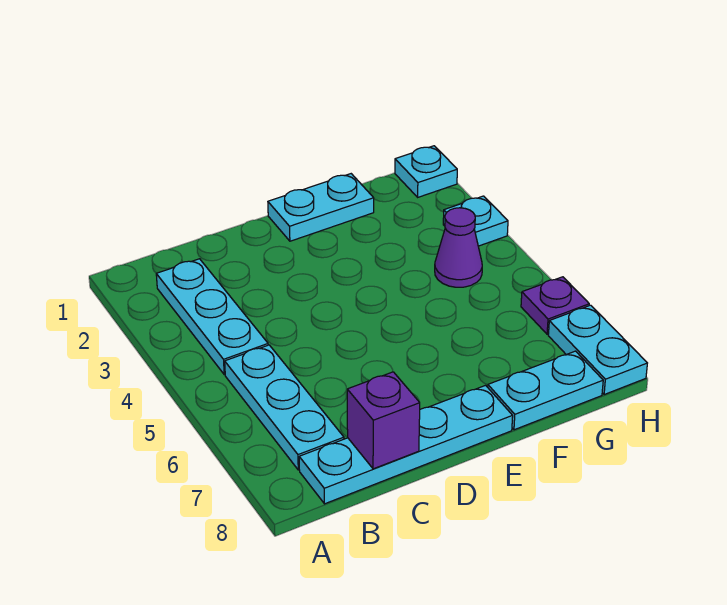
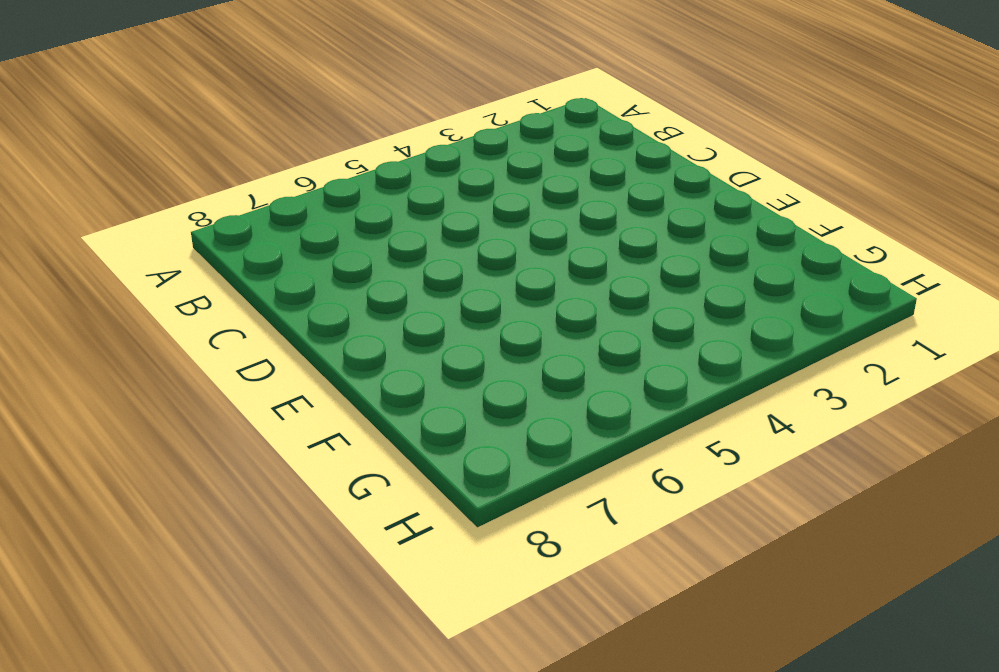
none -> cyan plate B2:B4 level 1
none -> cyan plate B5:B7 level 1

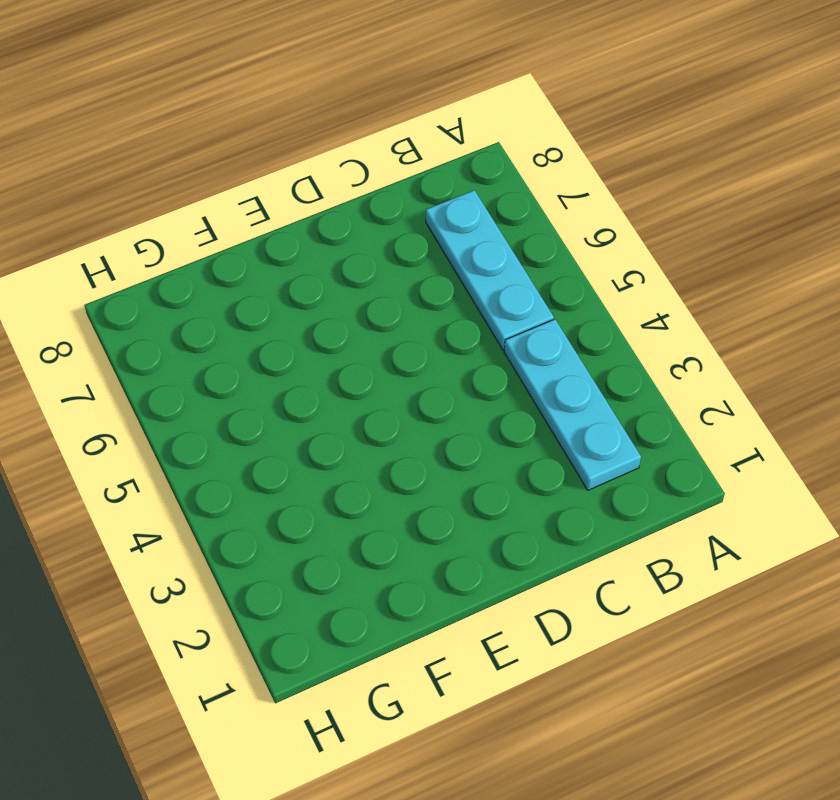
none -> cyan plate B8:E8 level 1
none -> cyan plate E1:F1 level 1

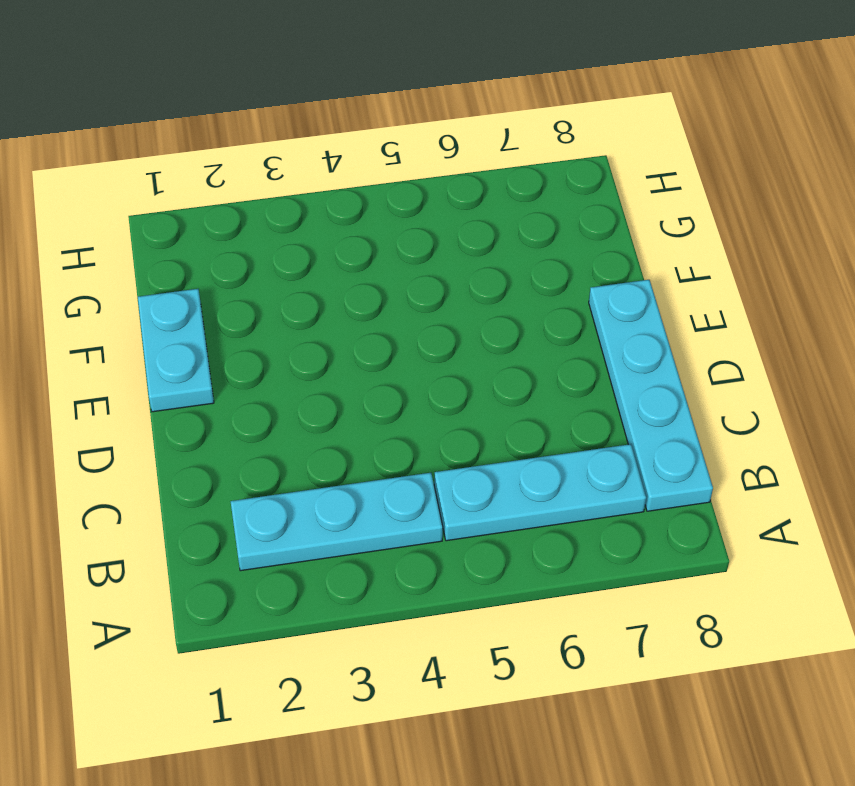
none -> cyan plate F8:G8 level 1
none -> purple cone G4 level 1

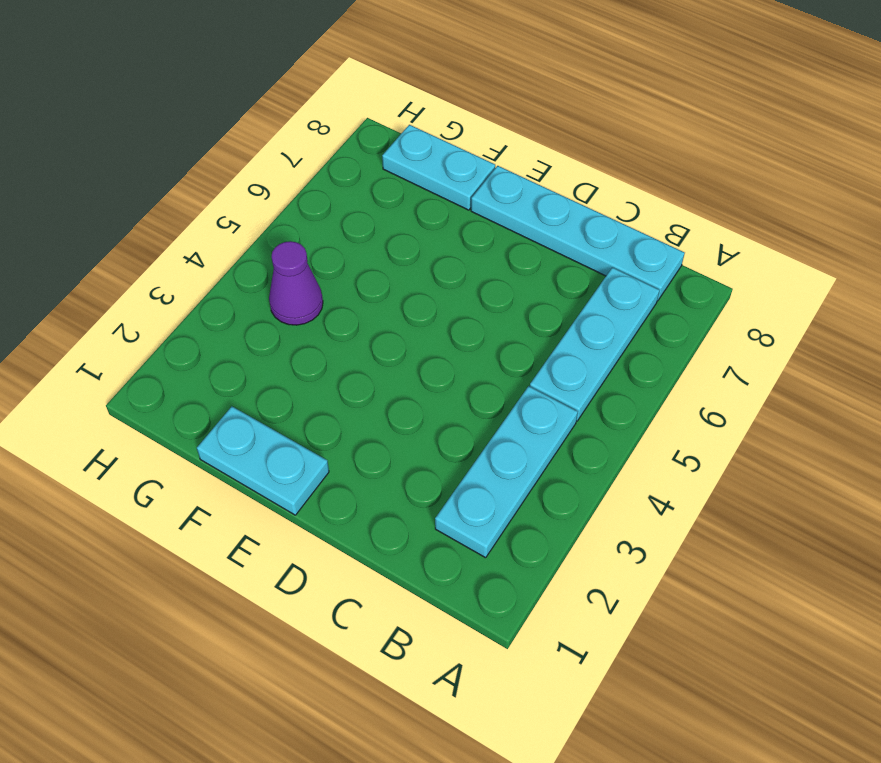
none -> cyan plate H1 level 1
none -> cyan plate H3 level 1

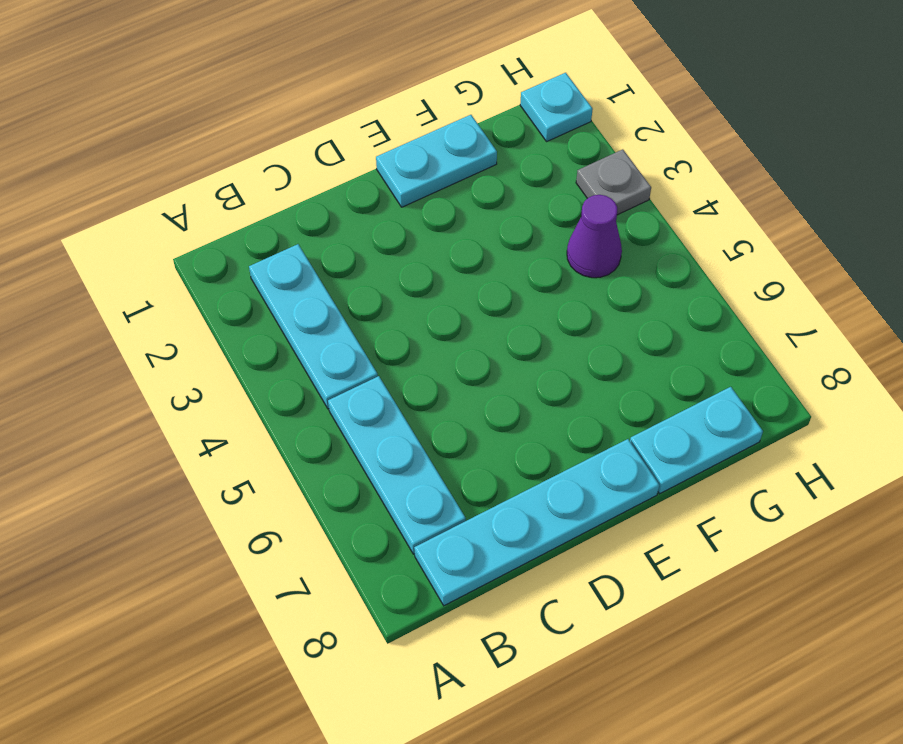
grey plate H3 level 1 -> cyan plate H3 level 1
none -> purple plate H6 level 1
none -> cyan plate H7:H8 level 1

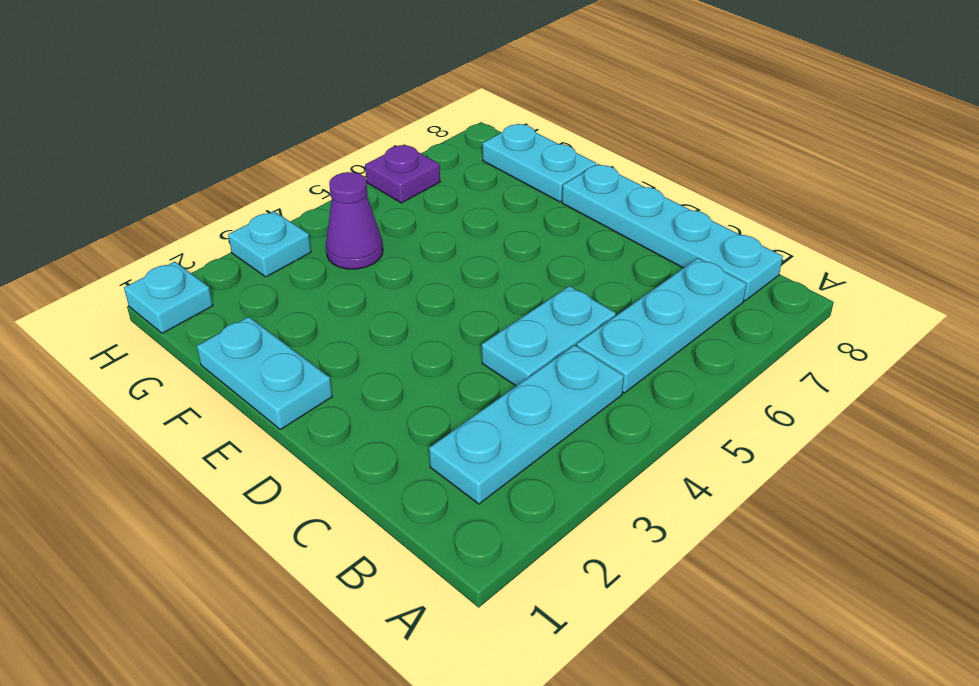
cyan plate C4:C5 level 1 -> cyan plate H7:H8 level 1
none -> purple brick C8 level 2

